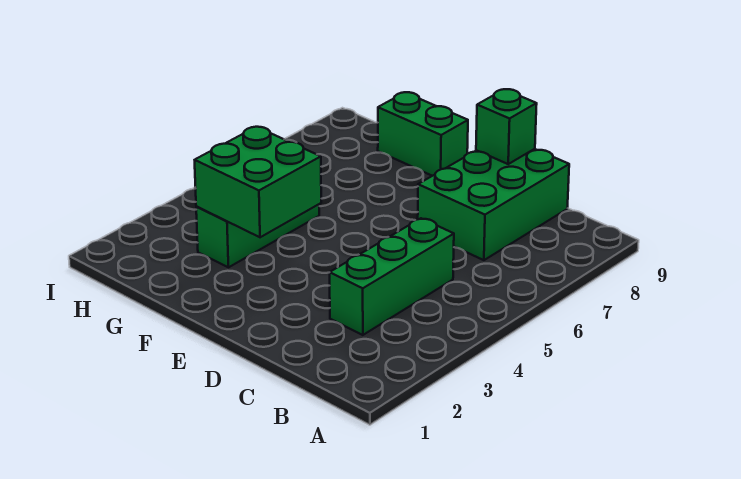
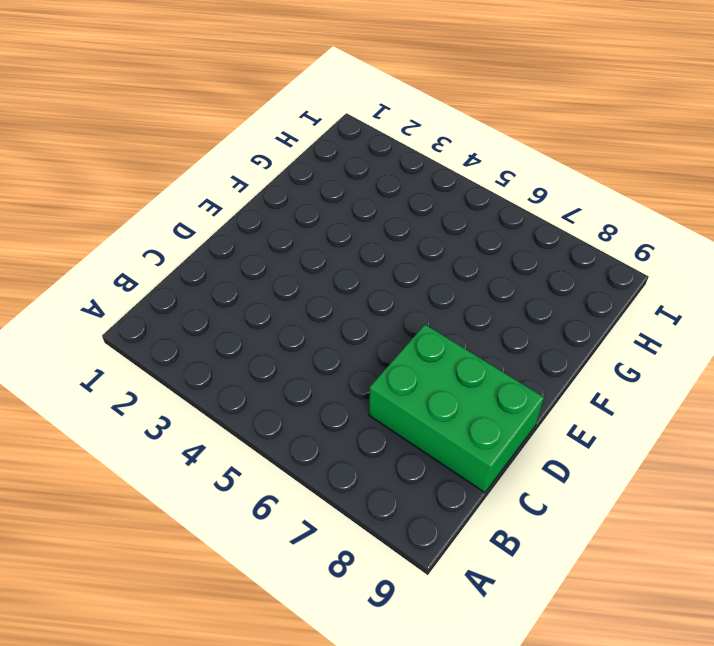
none -> green brick C3:C5 level 1
none -> green brick F9:G9 level 1

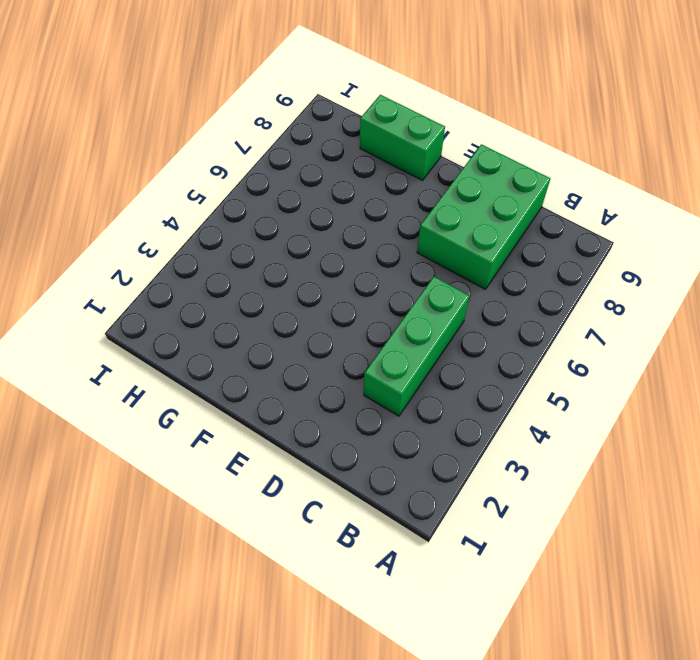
none -> green brick G3:G5 level 1
none -> green brick D9 level 2

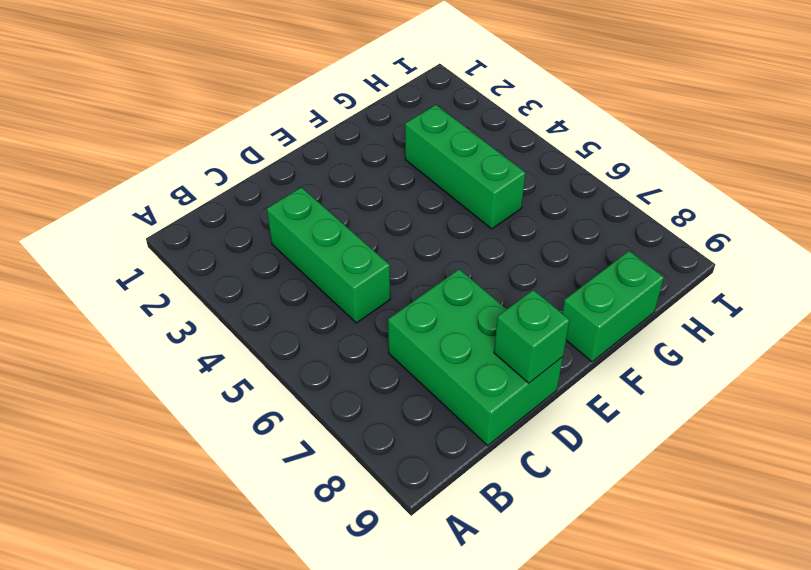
none -> green brick F3:G4 level 2

